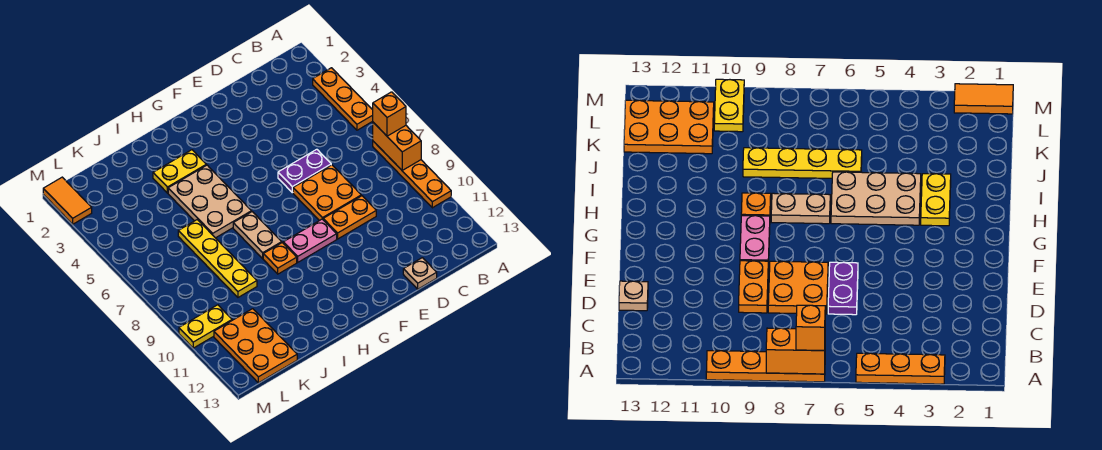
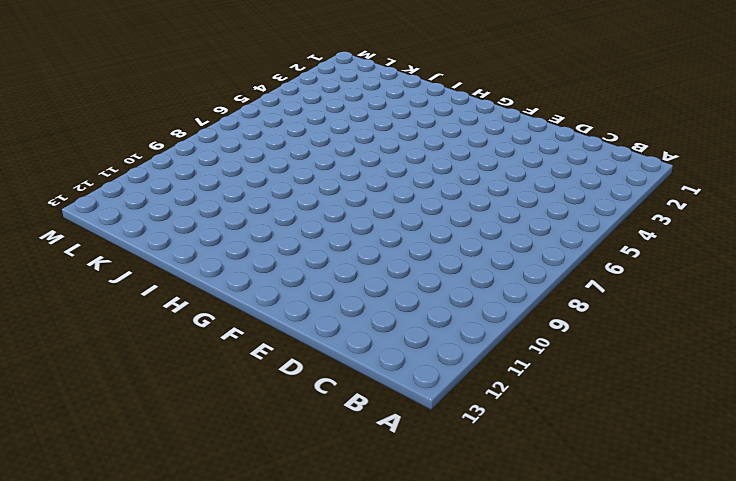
none -> orange plate A3:A5 level 1
none -> orange plate A7:A10 level 1
none -> purple plate D6:E6 level 1

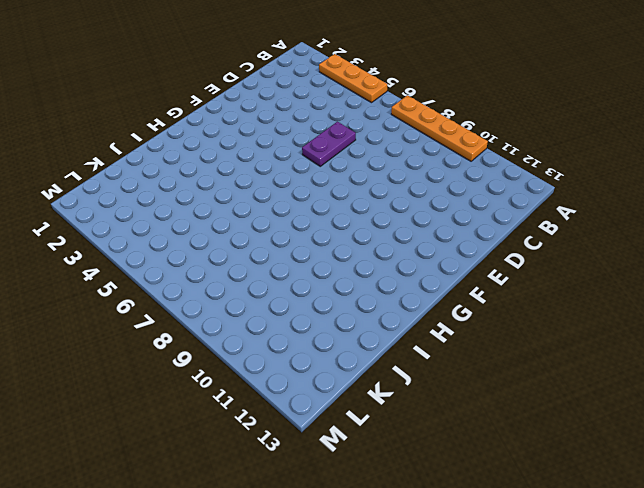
none -> orange plate D7:E8 level 1
none -> orange plate D9:E9 level 1
none -> tan plate D13 level 1

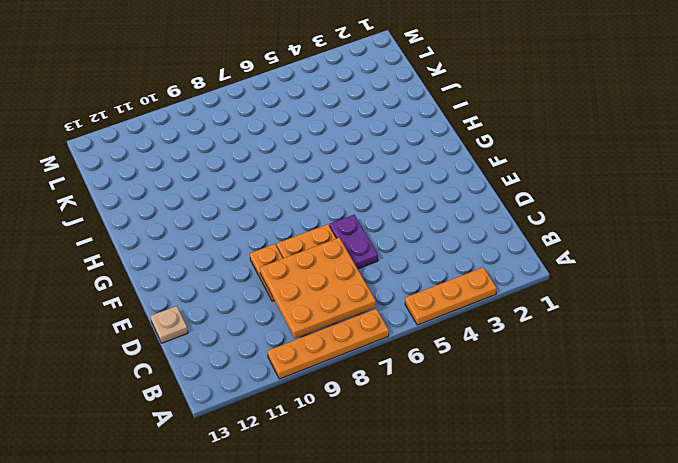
orange plate B7:D9 level 2 -> none
none -> pink plate F9:G9 level 1
none -> yellow plate H3:I3 level 1
none -> tan plate H4:I6 level 1

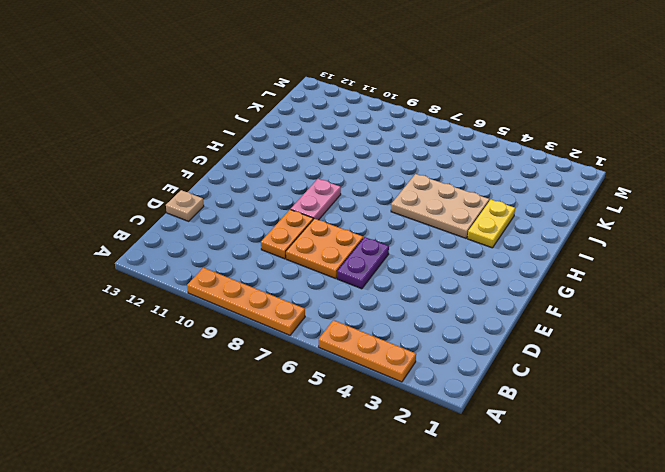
none -> tan plate H7:H8 level 1
none -> orange plate H9 level 1
none -> yellow plate J6:J9 level 1

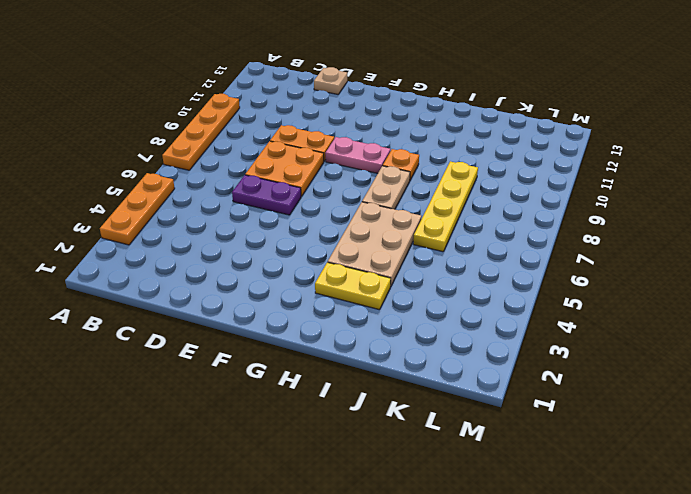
none -> orange plate K11:L13 level 1
none -> yellow plate L10:M10 level 1
none -> orange tile M1:M2 level 1

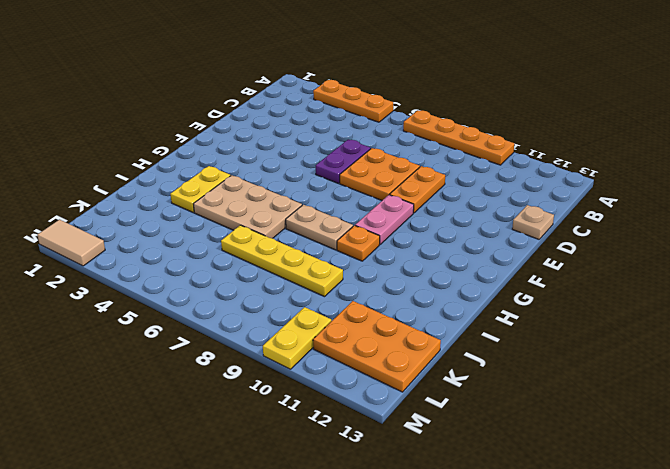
tan tile M1:M2 level 1 -> orange tile M1:M2 level 1
none -> orange brick A7:A8 level 2
none -> orange brick A7 level 3

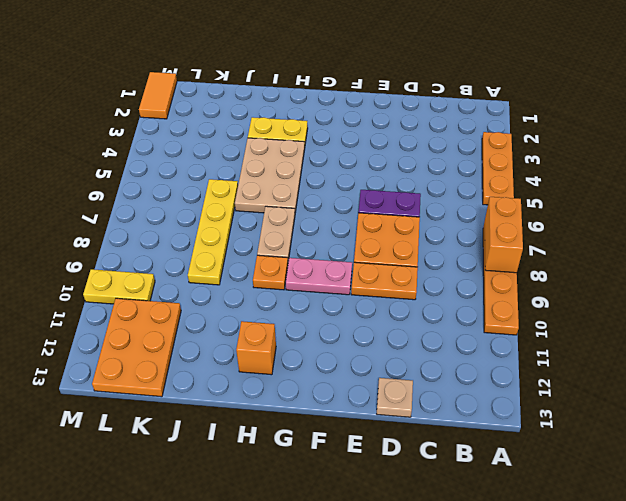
orange brick H12 level 1 -> orange brick A7 level 3

